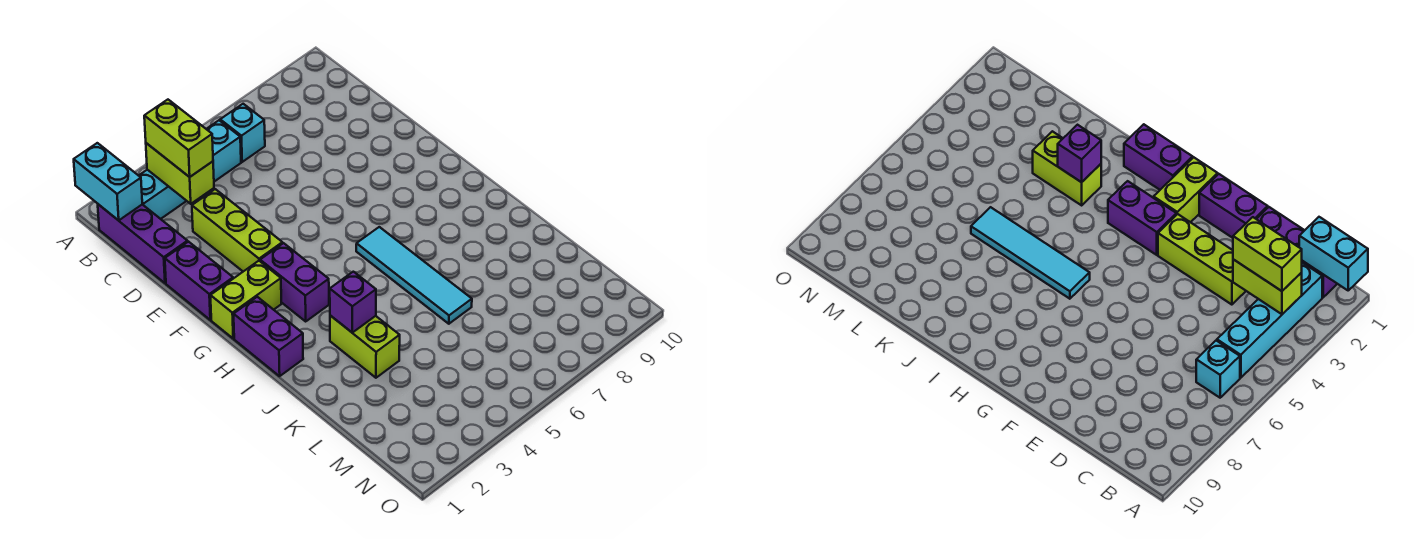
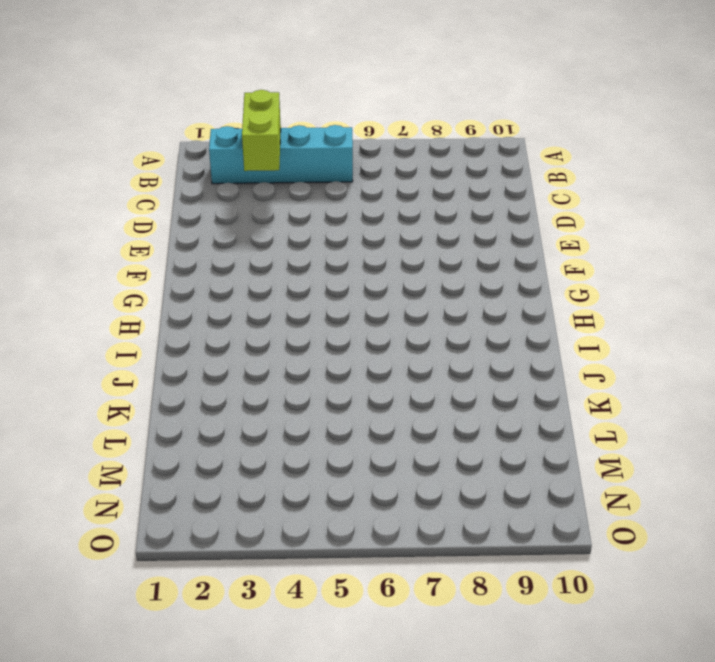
none -> purple brick B1:D1 level 1
none -> cyan brick B6 level 1
none -> lime brick D3:F3 level 1

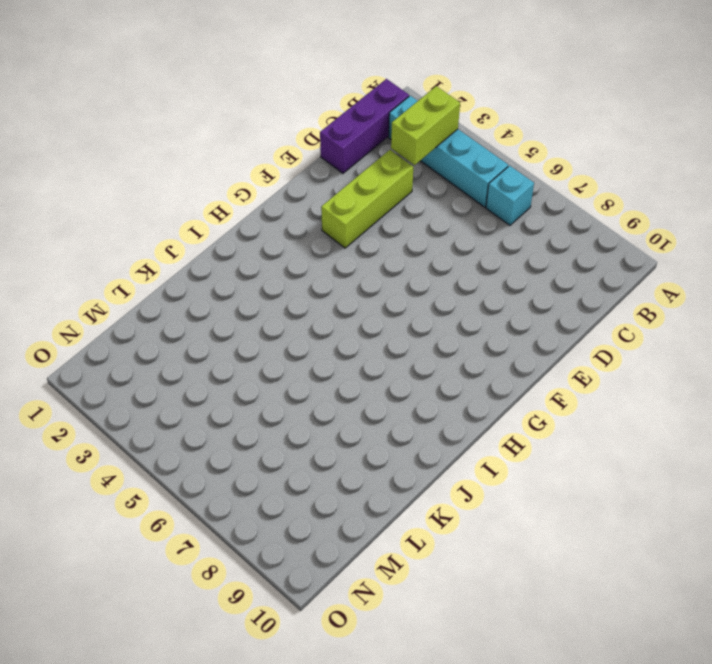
none -> purple brick E1:F1 level 1
none -> lime brick G1:G2 level 1
none -> purple brick G3:H3 level 1

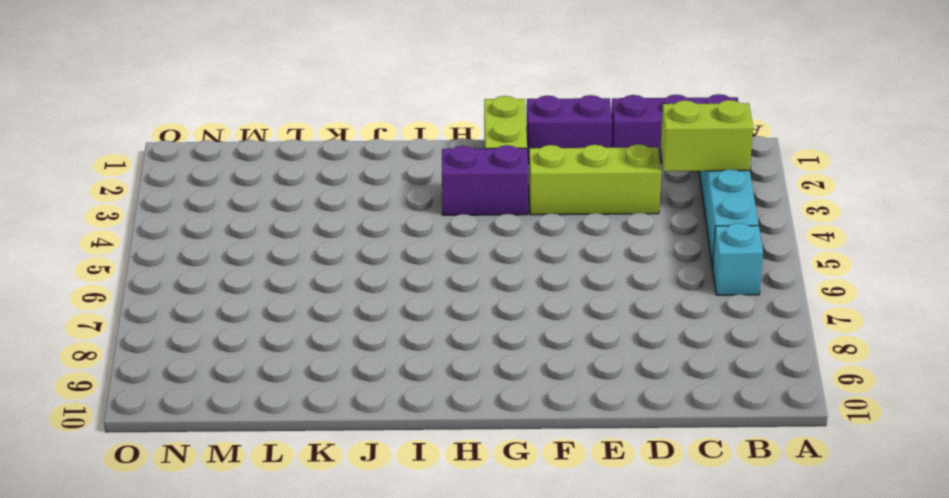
none -> purple brick H1:I1 level 1
none -> cyan tile H6:K6 level 1
none -> lime brick J3:K3 level 1

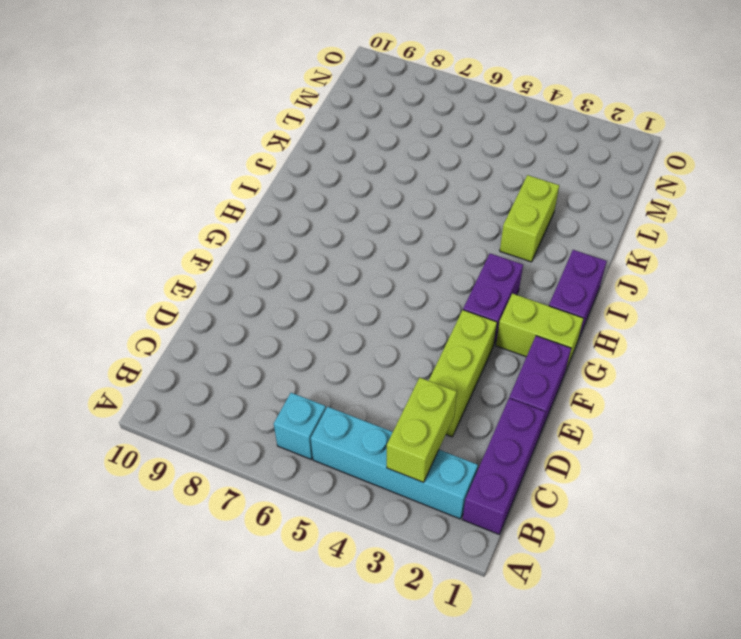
none -> cyan tile H6:K6 level 1
none -> cyan brick A1:B1 level 2
none -> purple brick J3 level 2

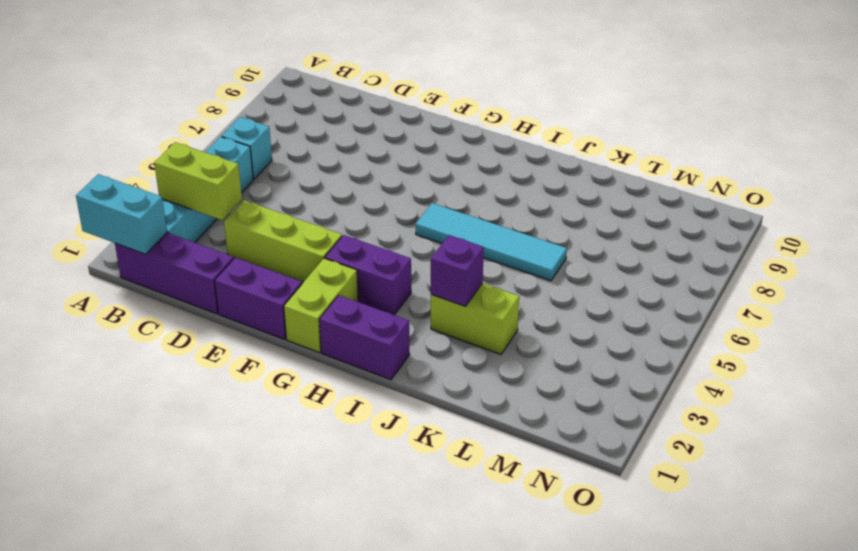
none -> lime brick B3:C3 level 3

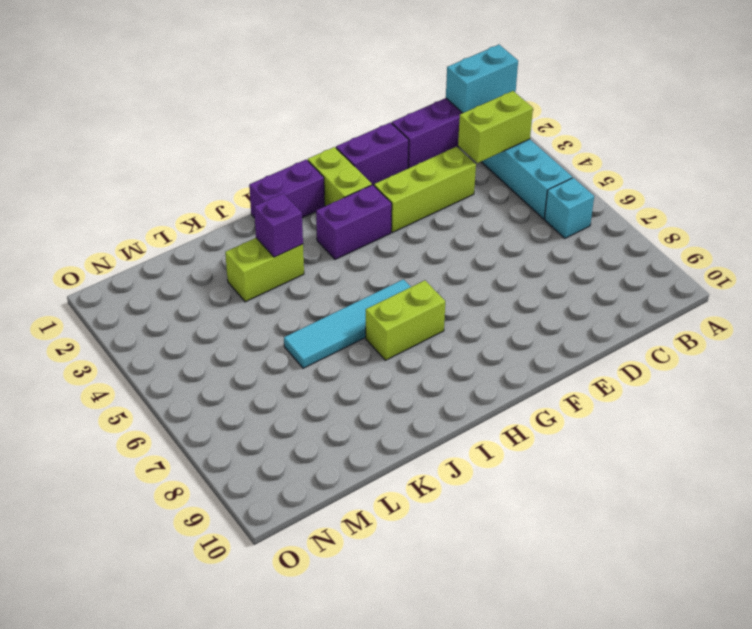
lime brick H7:I7 level 1 -> lime brick B3:C3 level 3

